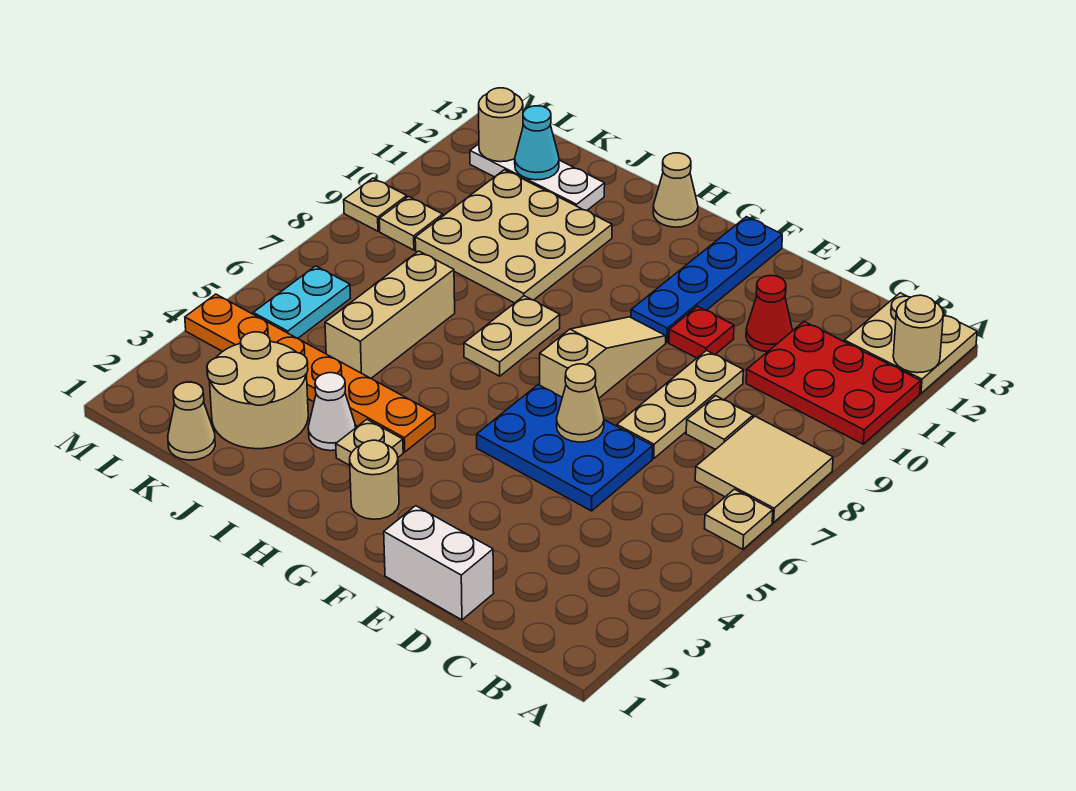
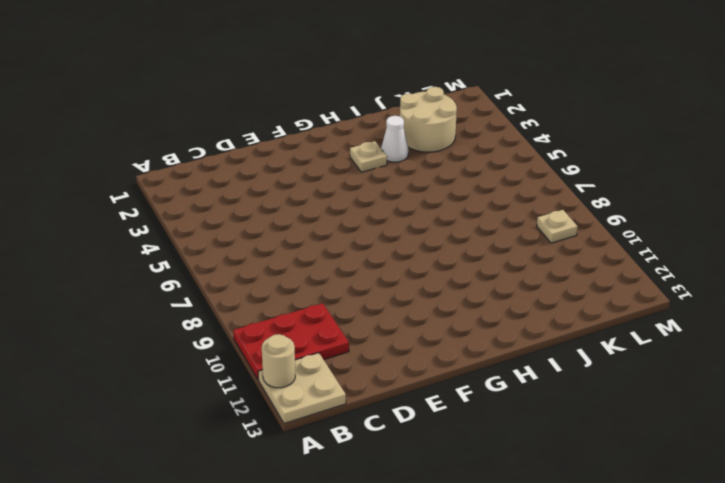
none -> tan plate A6 level 1
none -> tan tile A7:B8 level 1
none -> tan plate C8 level 1
none -> white brick D1:E1 level 1

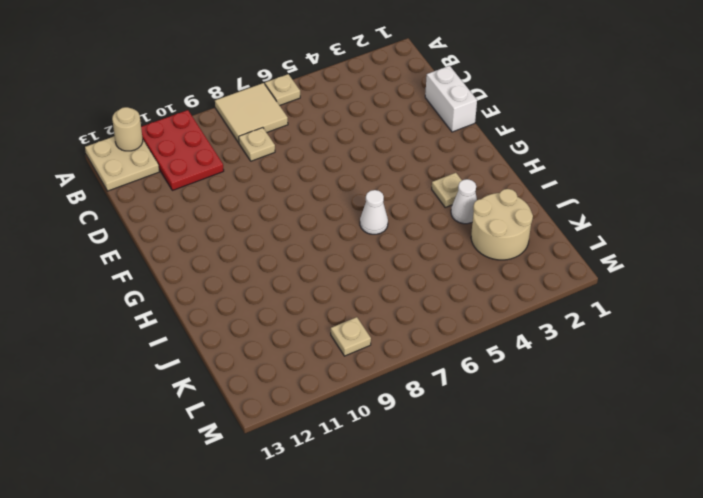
white cone H6 level 1 -> none
none -> blue plate D5:F6 level 1
none -> tan plate D7:D9 level 1
none -> red cone D11 level 1
none -> red plate E10 level 1

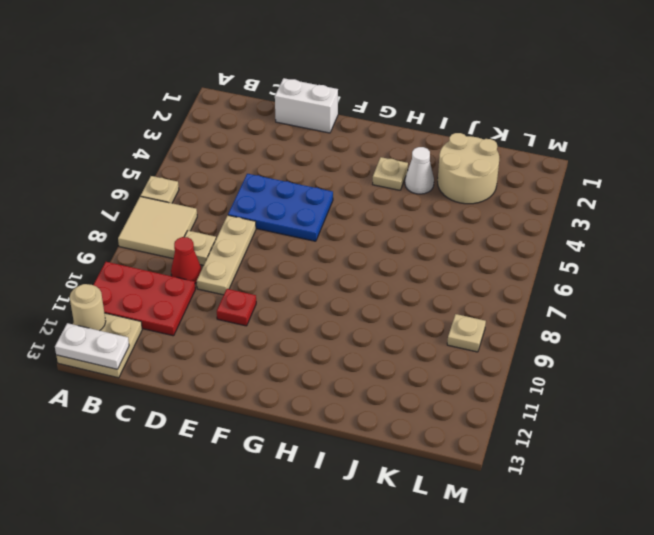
white plate A13:B13 level 2 -> none
red cone C9 level 1 -> red cone D11 level 1
none -> tan slope F7:F9 level 1 top 7
none -> blue plate F10:F13 level 1
none -> tan round brick G2 level 1
none -> orange plate H4:M4 level 1

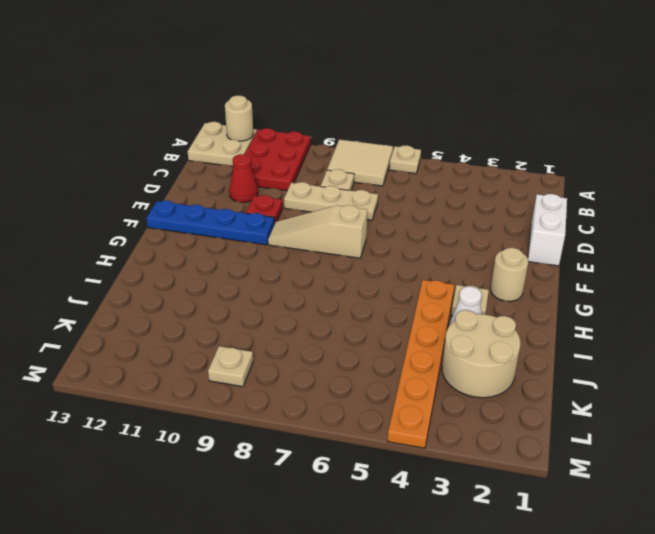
none -> blue plate D5:F6 level 1
none -> tan plate H7:H8 level 1
none -> tan cone H13 level 1
none -> tan plate I9:K11 level 1

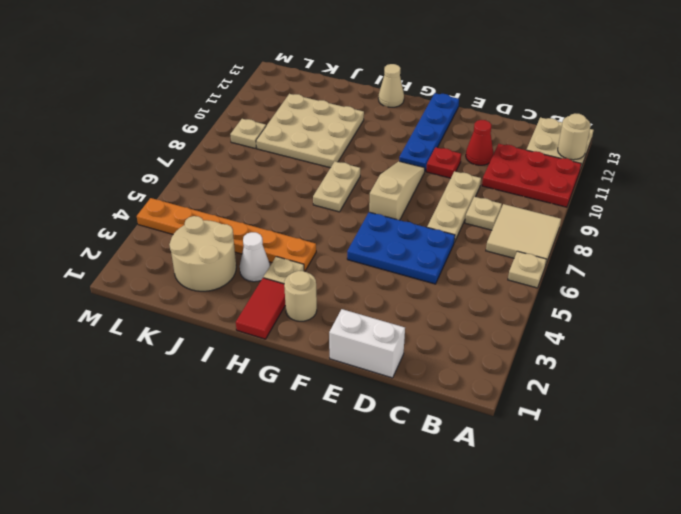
red tile H1:H2 level 1 -> none
none -> tan brick J5:J7 level 1
none -> white plate J12:L12 level 1
none -> tan cone K1 level 1
none -> cyan plate L5:L6 level 1

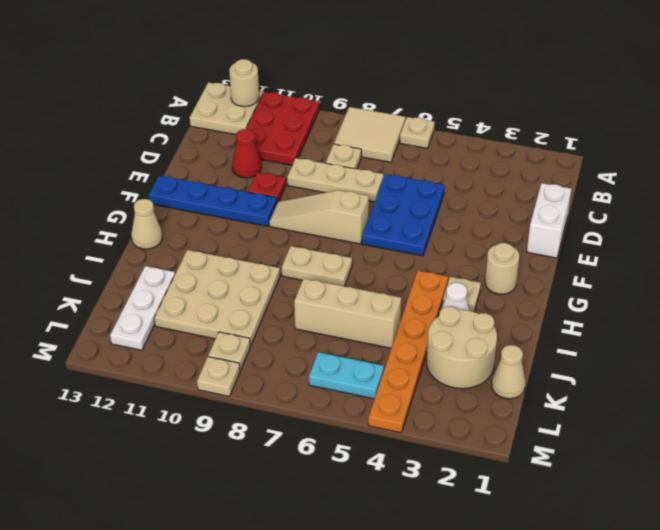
none -> tan cone E6 level 2
none -> cyan cone K12 level 2
none -> tan round brick L12 level 2

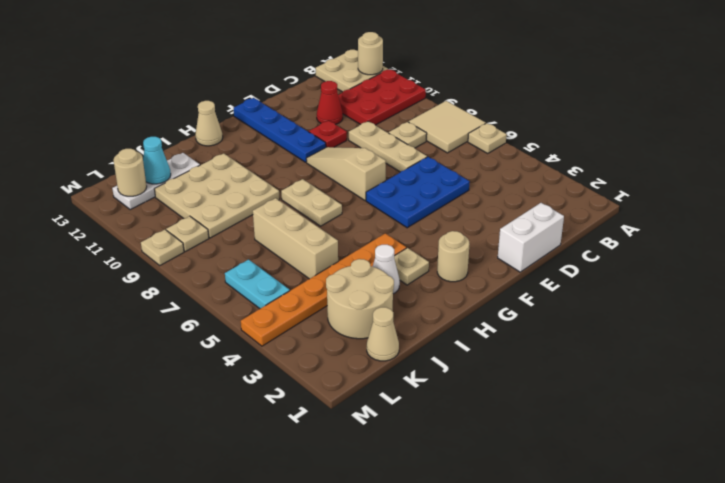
none -> tan cone E6 level 2

